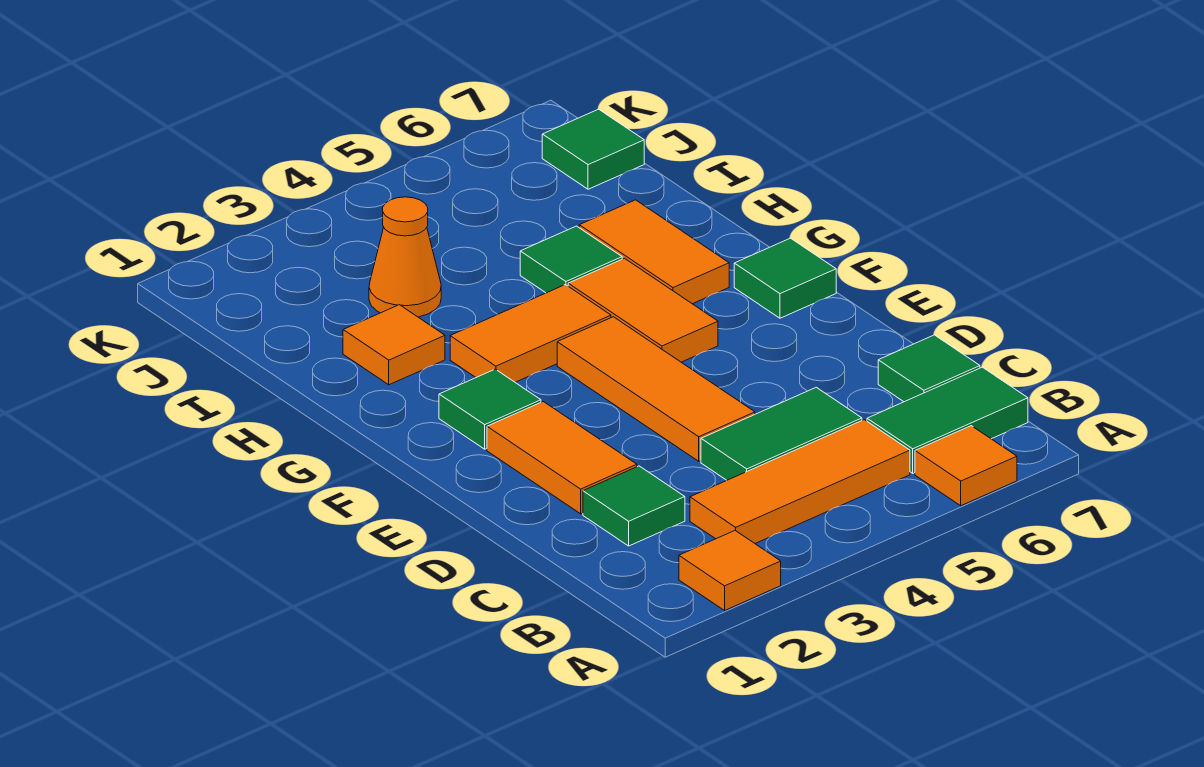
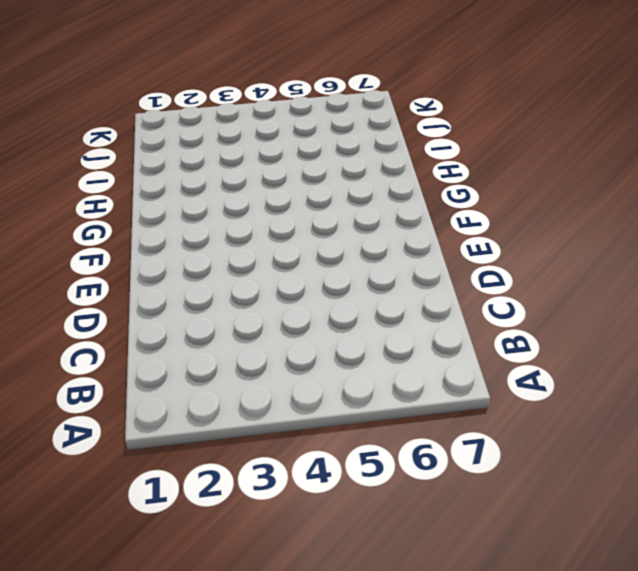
none -> orange tile A2 level 1
none -> orange tile A6 level 1
none -> orange tile B3:B5 level 1

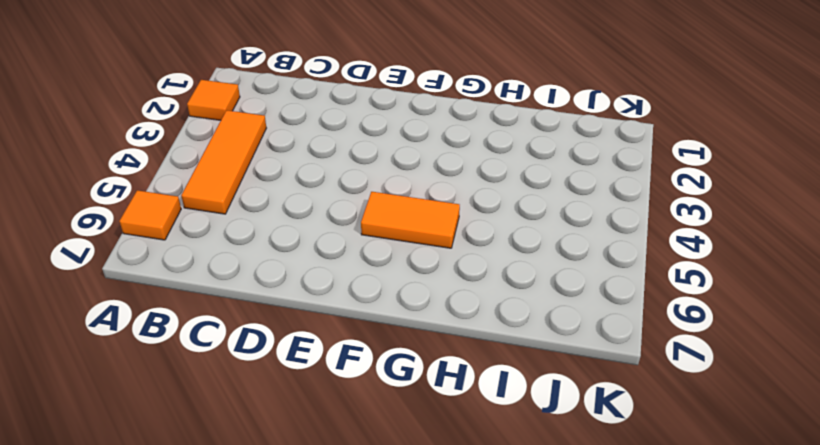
none -> green tile B6:B7 level 1
none -> green tile C2 level 1
none -> green tile C4:C5 level 1

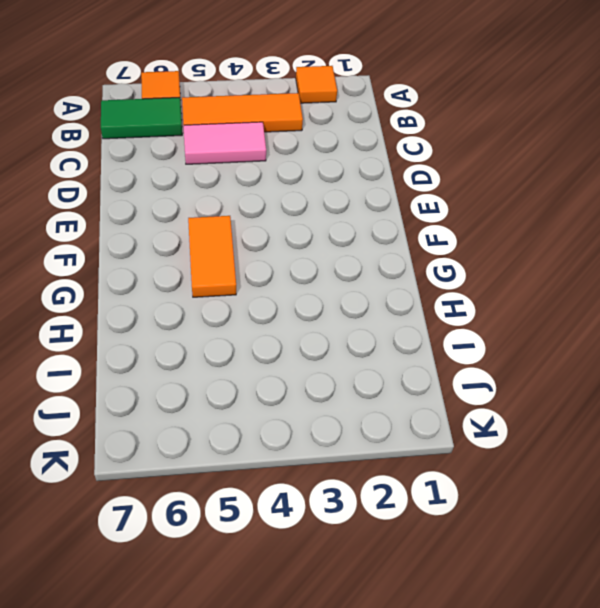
pink tile C4:C5 level 1 -> green tile C4:C5 level 1
none -> green tile C2 level 1
none -> green tile C7 level 1
none -> orange tile D2:E2 level 1

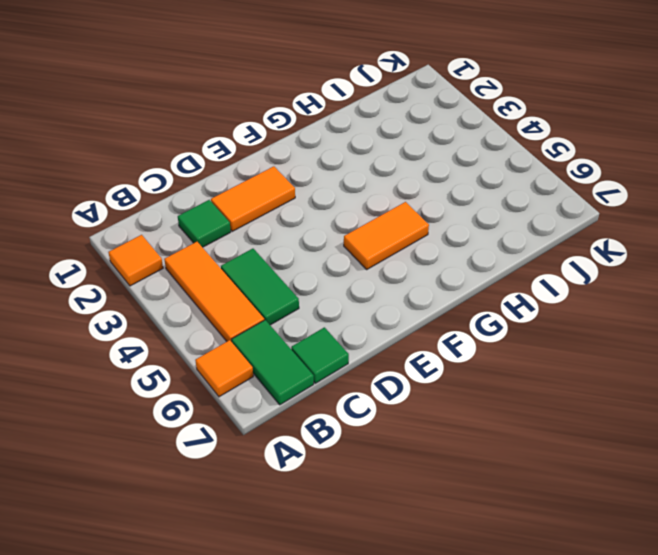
none -> orange tile D4:F4 level 1
none -> green tile F2 level 1
none -> green tile F7 level 1

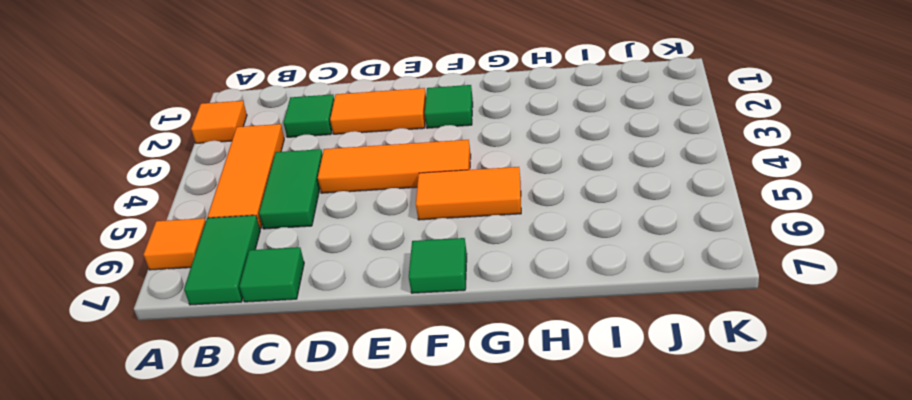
none -> orange tile G3:G4 level 1
none -> orange tile G6:H6 level 1
none -> orange tile H2 level 1

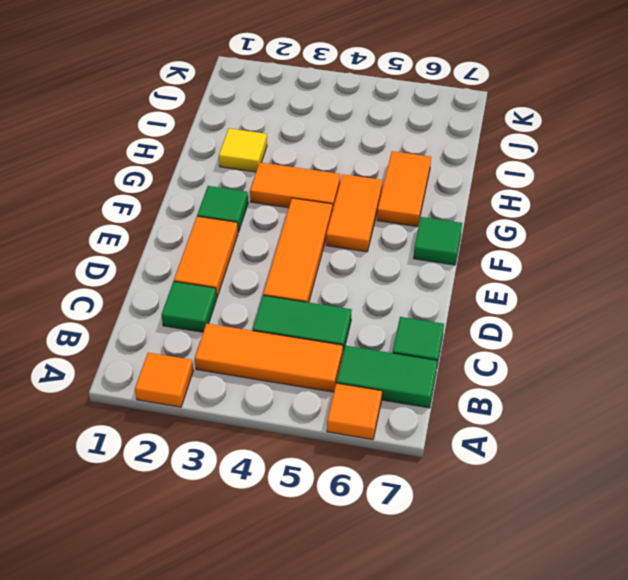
yellow tile H2 level 1 -> orange tile H2 level 1
none -> green tile H5 level 1
none -> orange cone I3 level 1
none -> green tile J7 level 1

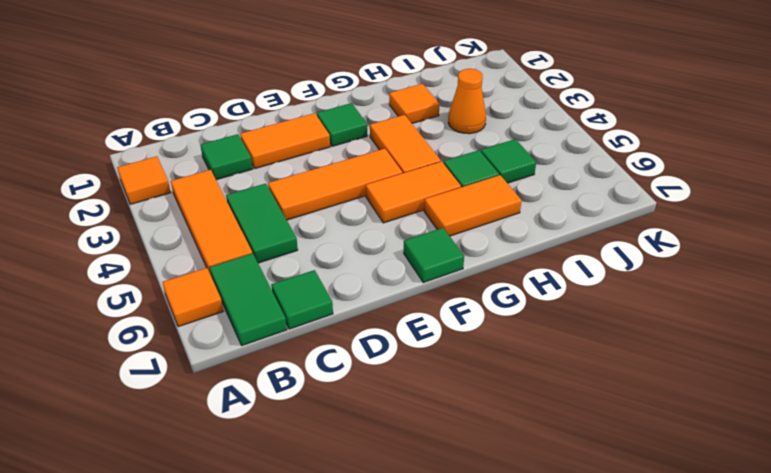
green tile I5 level 1 -> green tile J7 level 1

